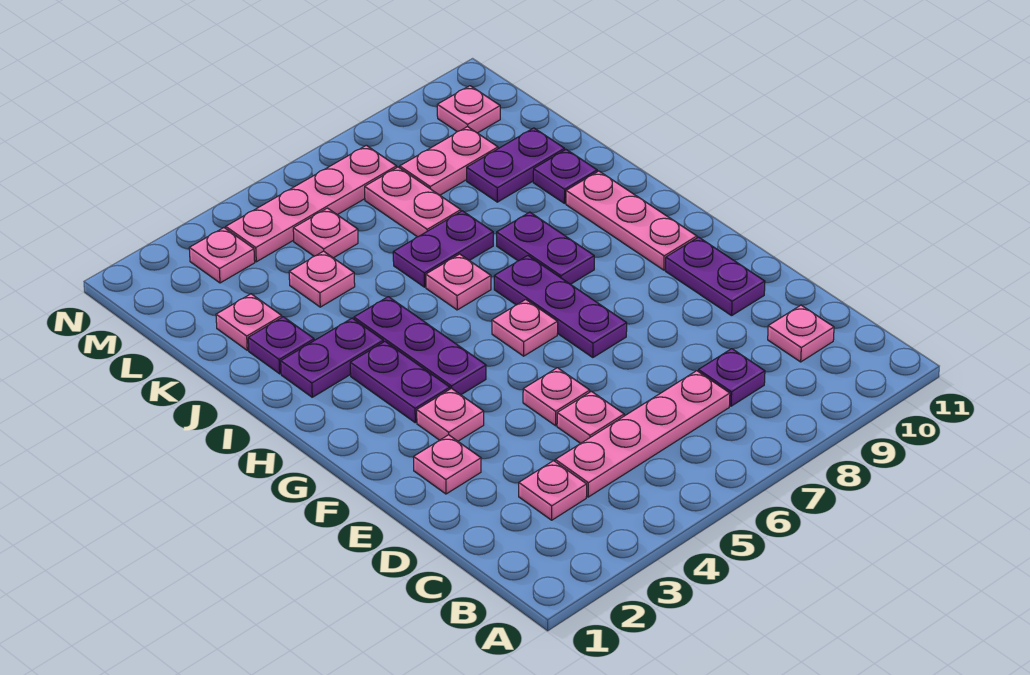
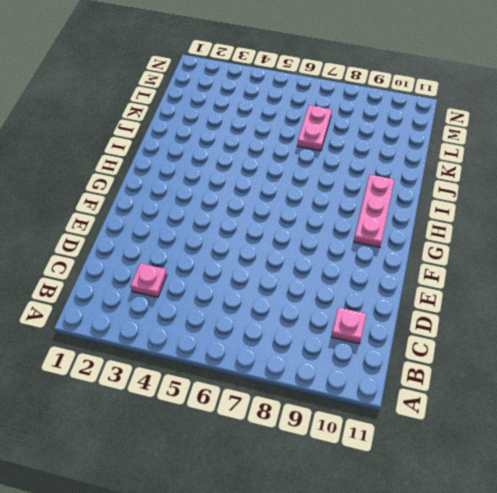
none -> pink plate C4:C7 level 1
none -> purple plate C8 level 1
none -> pink plate D5 level 1

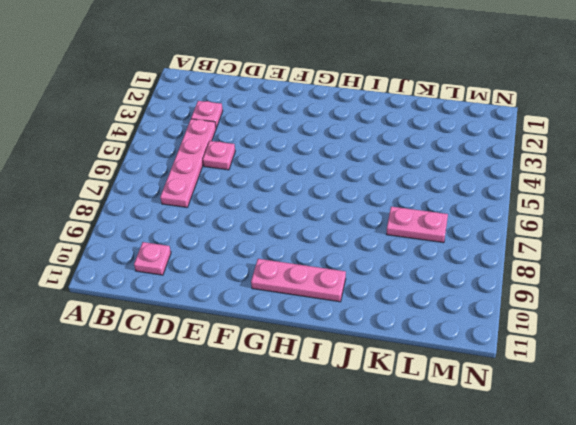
none -> purple plate C8 level 1
none -> pink plate E2 level 1
none -> pink plate E5 level 1

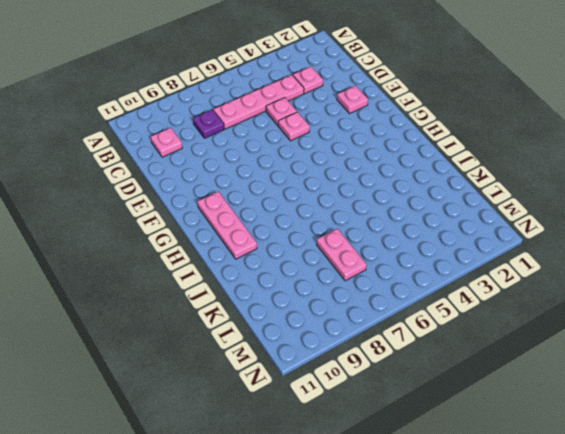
none -> purple plate E10:F10 level 1
none -> pink plate F3 level 1
none -> purple plate F7:H7 level 1

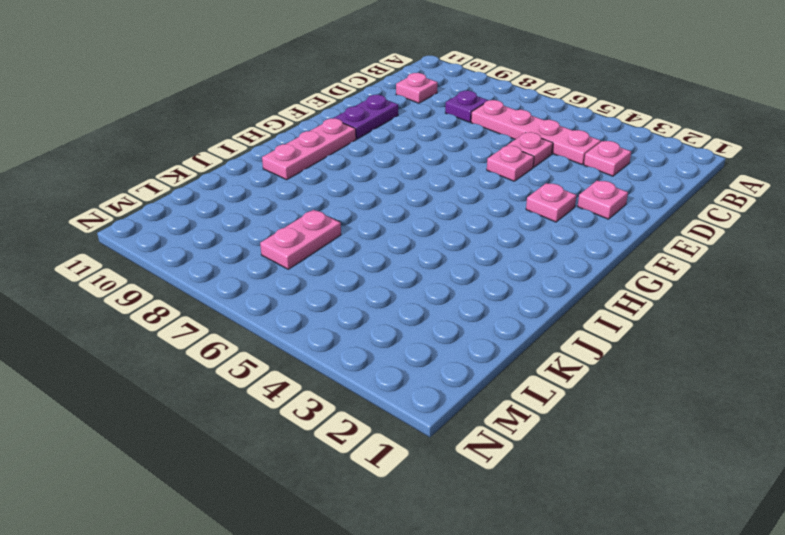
none -> purple plate F7:H7 level 1
none -> purple plate G3:H3 level 1
none -> purple plate G4:I4 level 1

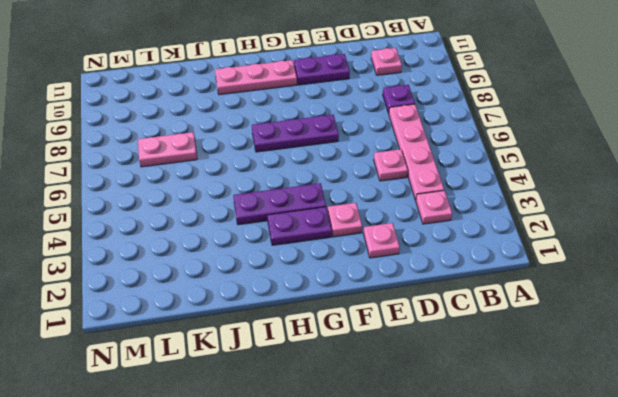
none -> pink plate E5 level 1
none -> pink plate G6 level 1
none -> purple plate H8:I8 level 1

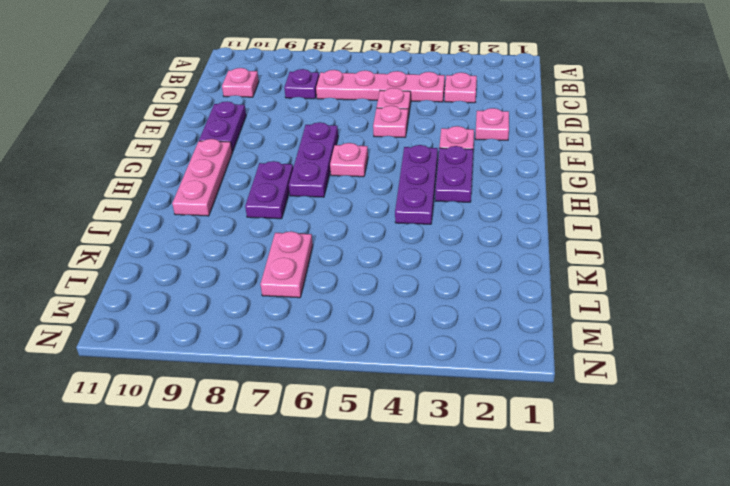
none -> purple plate I2:I3 level 1
none -> pink plate I6 level 1
none -> purple plate J2 level 1

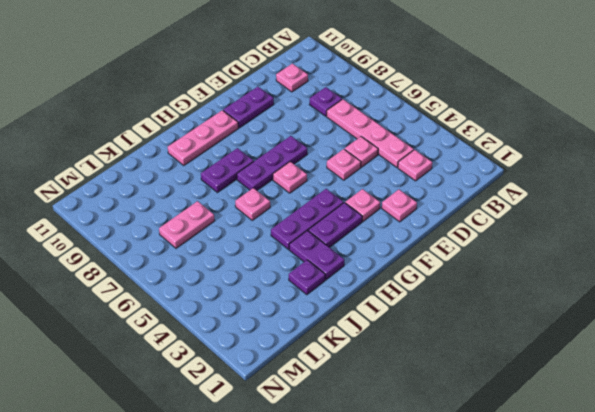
none -> purple plate J6:J7 level 1
none -> purple plate J10 level 1
none -> pink plate K2 level 1

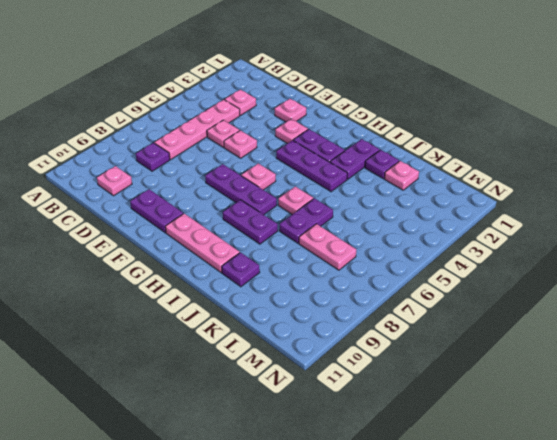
none -> pink plate K4 level 1
none -> purple plate K9:K10 level 1
none -> pink plate L5 level 1

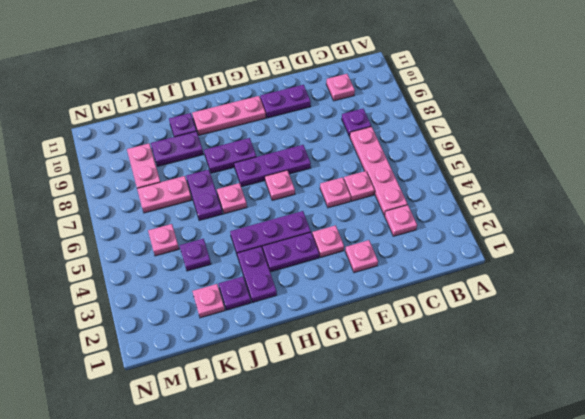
purple plate J9:K9 level 1 -> purple plate K9:K10 level 1
purple plate K4 level 1 -> pink plate K4 level 1
none -> pink plate M3 level 1
none -> pink plate M4:M7 level 1
none -> pink plate M10 level 1

